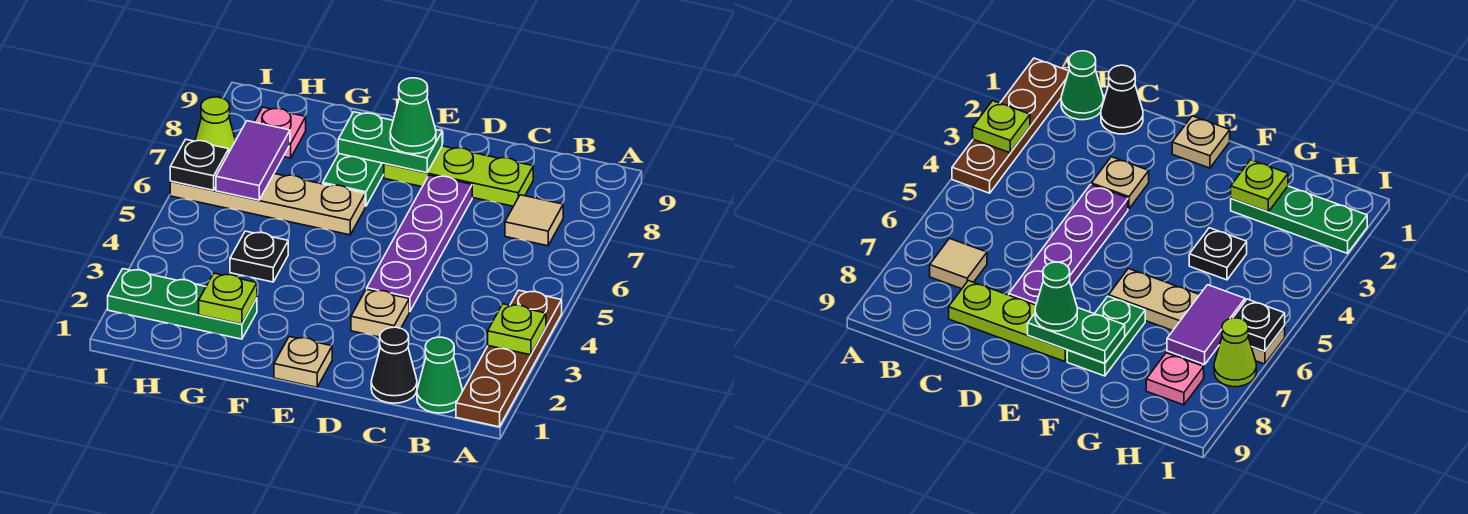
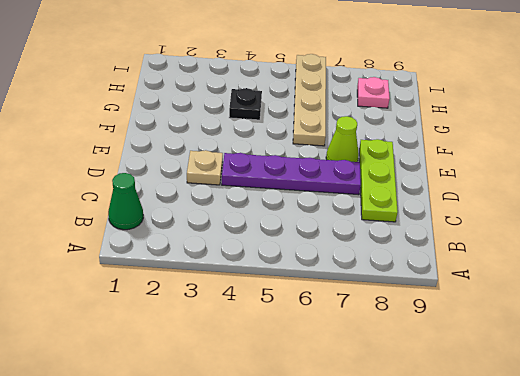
lime cone E7 level 1 -> lime cone I7 level 1
none -> brown plate A1:A4 level 1
none -> tan tile B7 level 1
none -> black cone C1 level 1

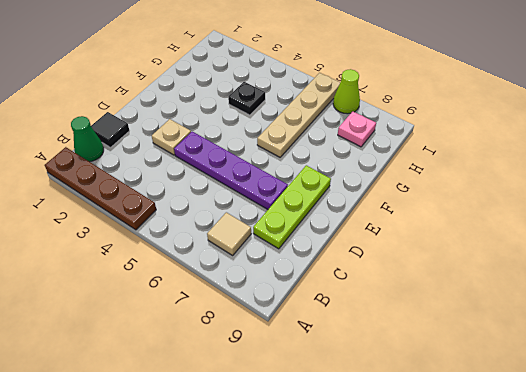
black tile C1 level 1 -> black cone C1 level 1
none -> tan plate E1 level 1
none -> green plate F7:F8 level 1
none -> green plate G2:I2 level 1

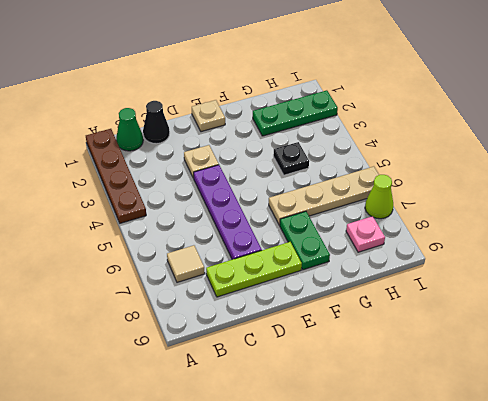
none -> lime plate A3 level 2
none -> green plate E8:F8 level 2
none -> lime plate G2 level 2

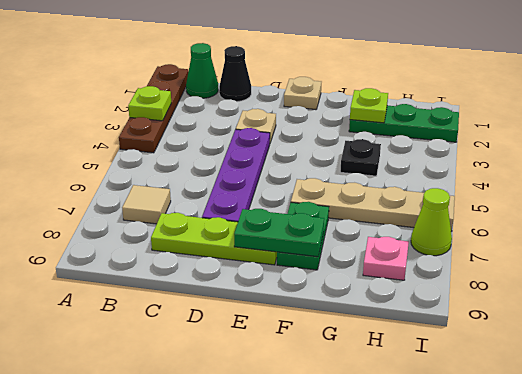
none -> purple tile H6:H7 level 2
none -> black plate I6 level 2
none -> green cone E8 level 3

